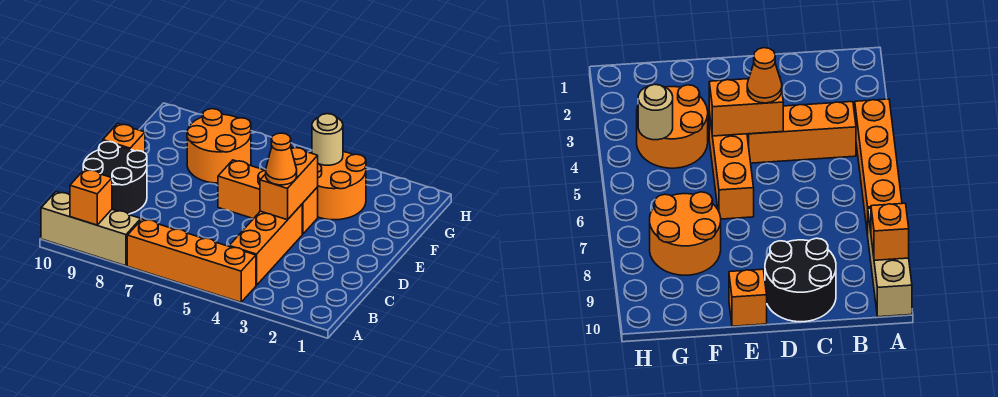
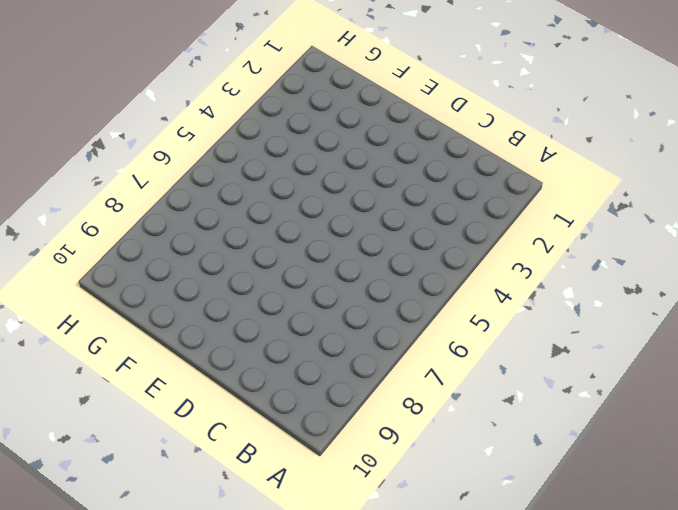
none -> orange brick A4:A7 level 1
none -> tan brick A8:A10 level 1
none -> orange brick B4:D4 level 1

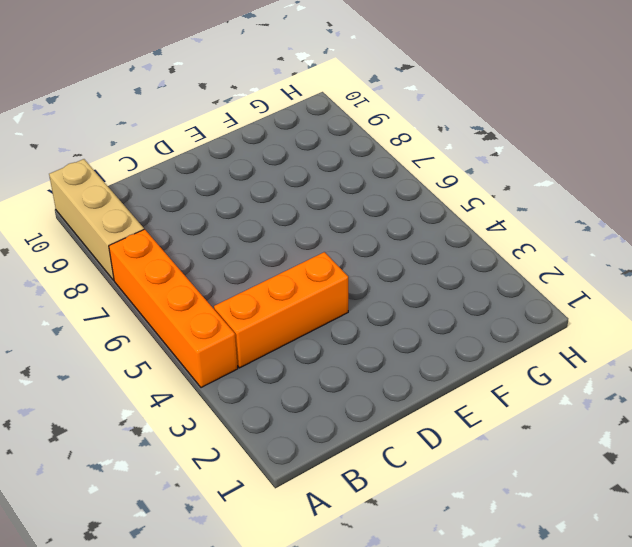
none -> black round brick C9:D10 level 1
none -> orange brick E4:E6 level 1
none -> orange brick E10 level 1

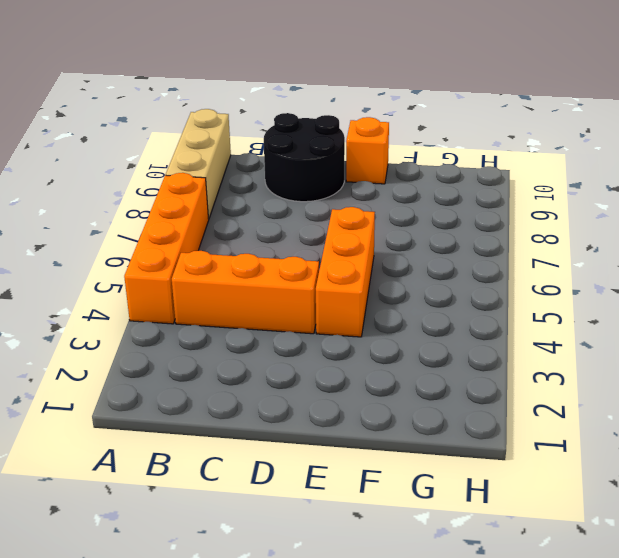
none -> orange round brick F3:G4 level 1
none -> orange round brick F7:G8 level 1
none -> orange brick A9 level 2

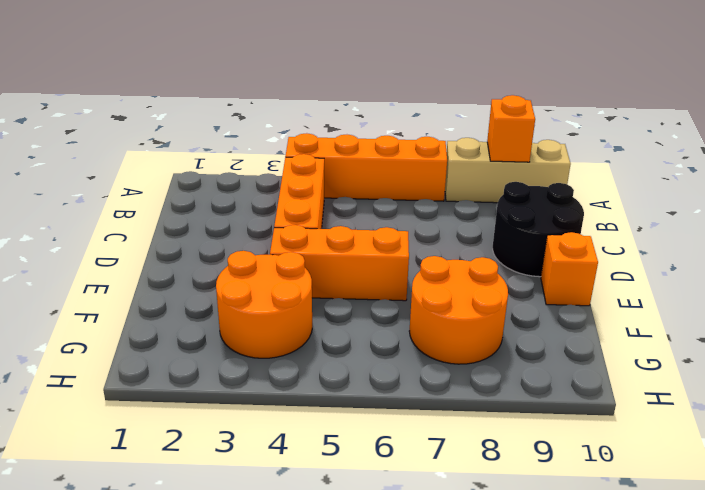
none -> orange brick D4:E4 level 2
none -> tan round brick G4 level 2
none -> orange cone D4 level 3

